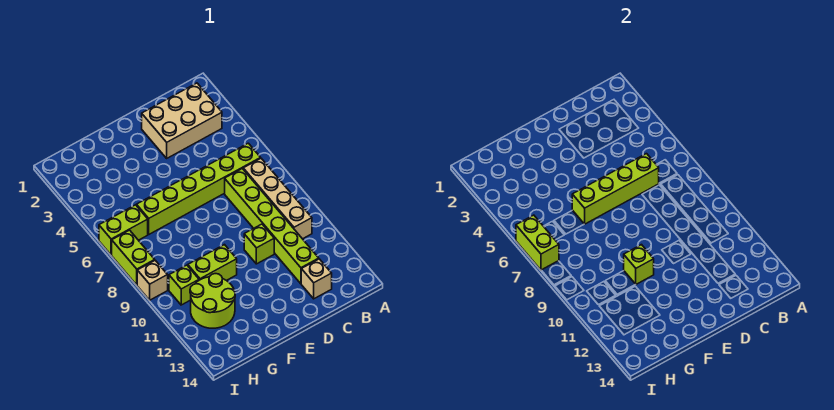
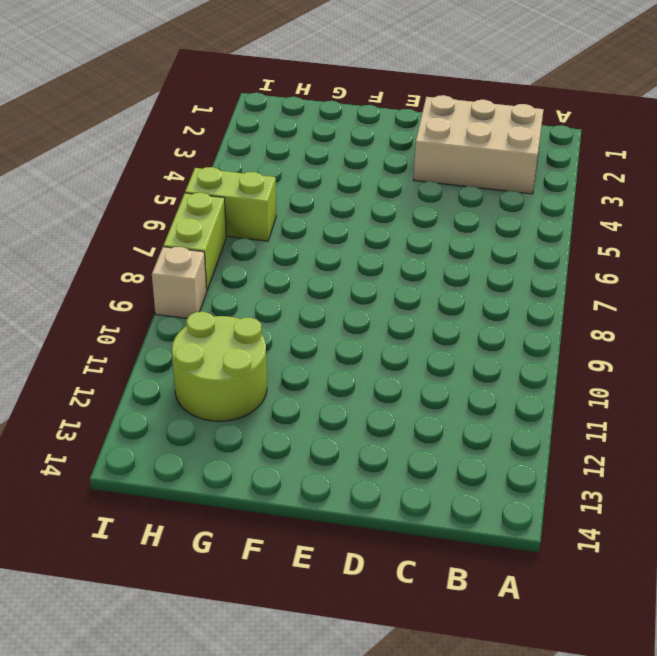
none -> lime brick B6:G6 level 1
none -> tan brick B7:B10 level 1
none -> lime brick C7:C12 level 1

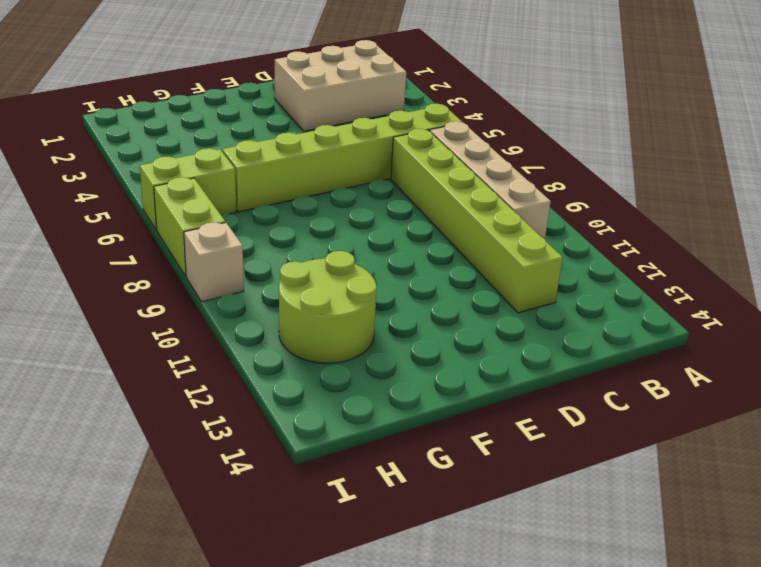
none -> tan brick C13 level 1
none -> lime brick D10 level 1
none -> lime brick F10:G10 level 1

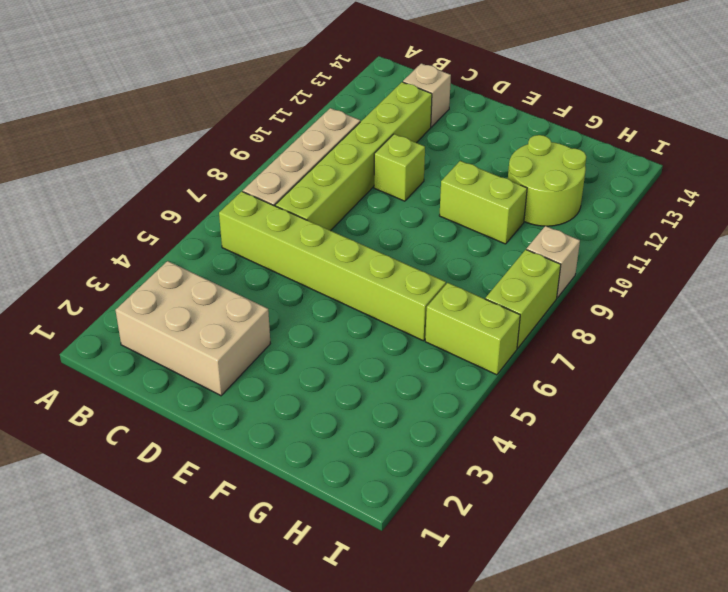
none -> lime brick H10 level 1
none -> lime brick C6:F6 level 2
none -> lime brick F10 level 2

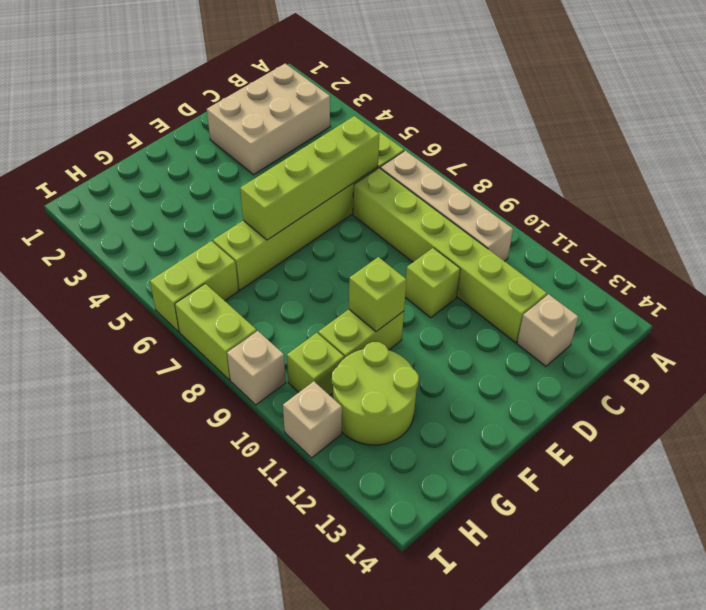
tan brick I11 level 1 -> none
none -> lime brick I6:I7 level 2

